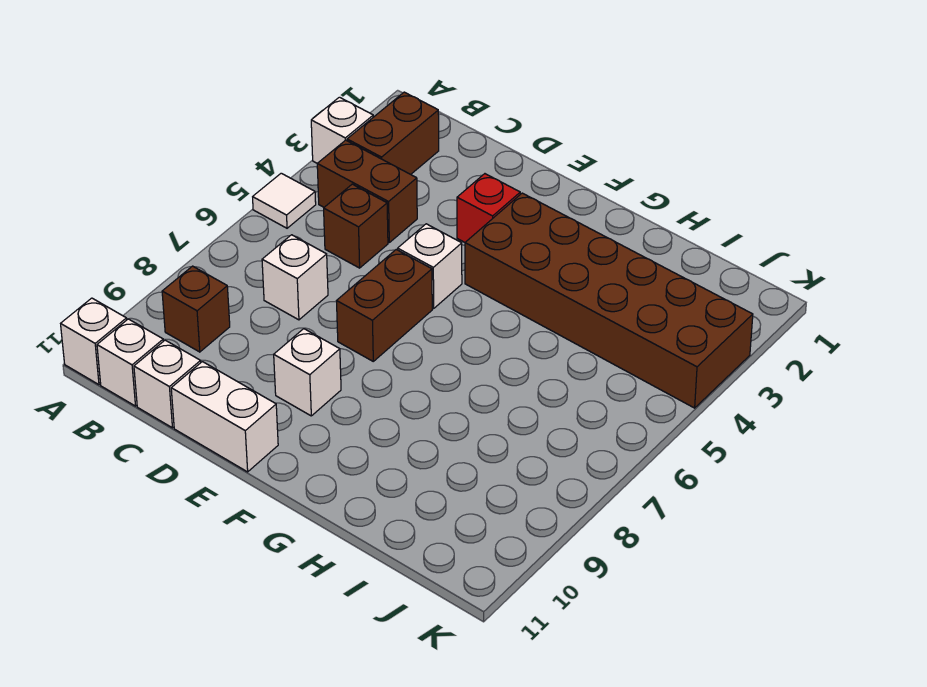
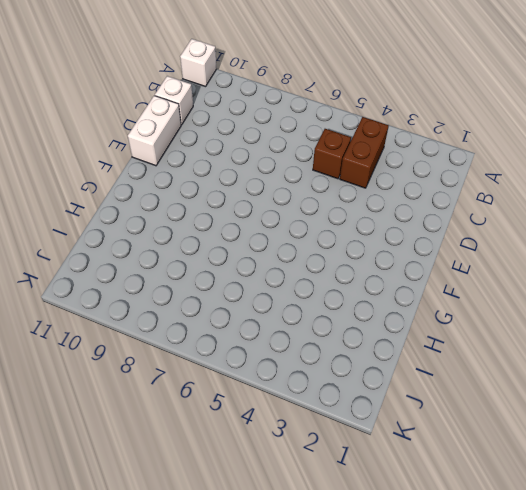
none -> white brick A3 level 1
none -> white tile A5 level 1
none -> brown brick B2:B3 level 1

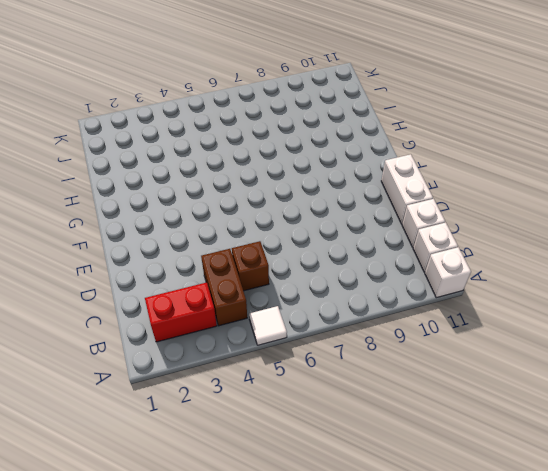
red brick B2:B3 level 1 -> brown brick B2:B3 level 1
none -> white brick A3 level 1
none -> brown brick B9 level 1
none -> white brick C7 level 1

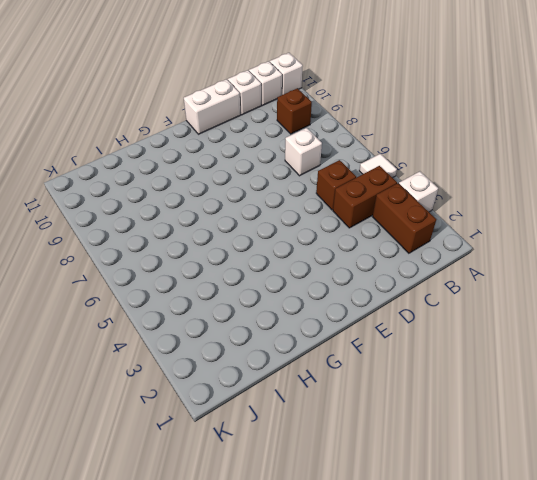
none -> red brick E3 level 1
none -> white brick E5 level 1
none -> brown brick E6:E7 level 1

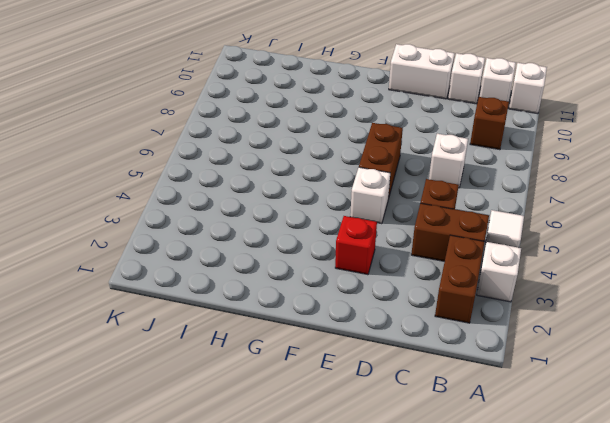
none -> white brick E9 level 1
none -> brown brick F3:K4 level 1

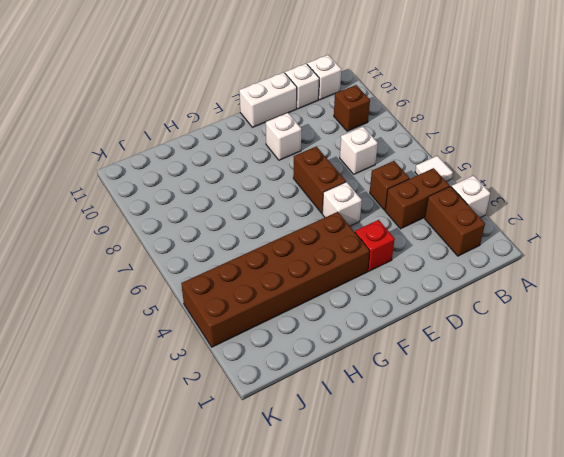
none -> white brick A11 level 1

